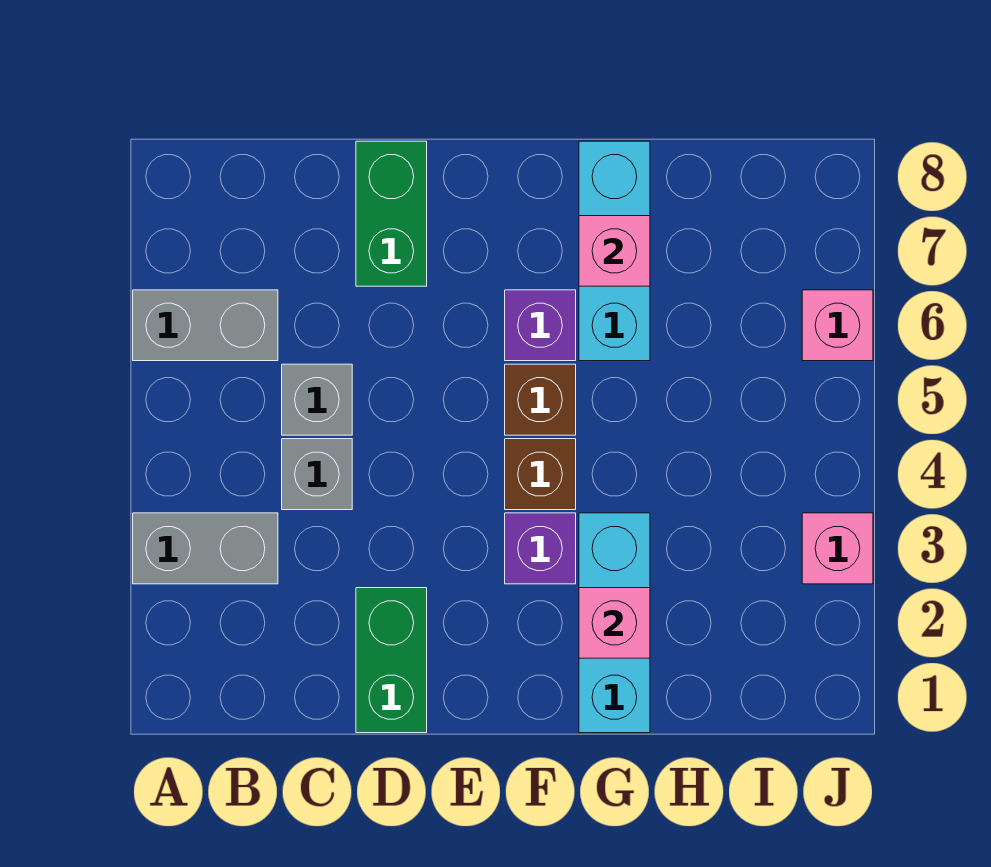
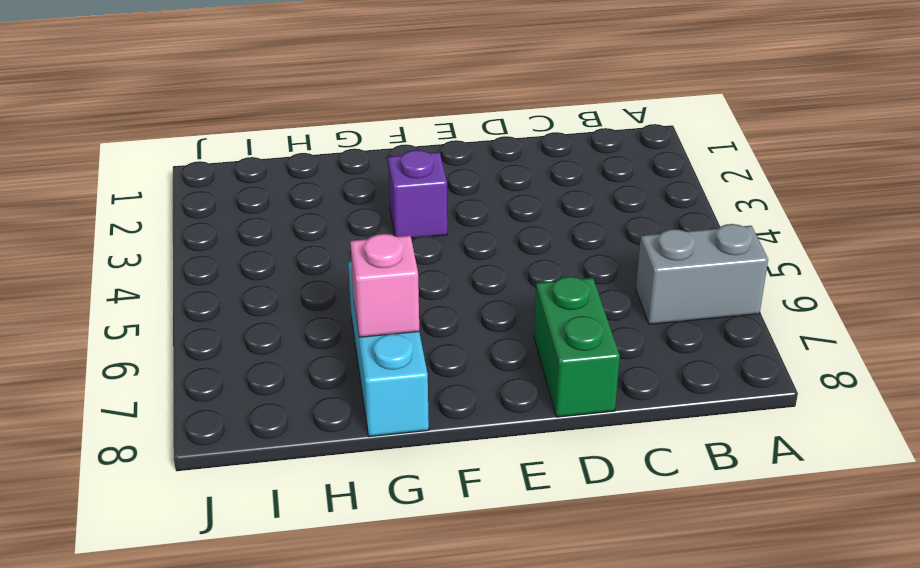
none -> grey brick A3:B3 level 1
none -> grey brick C4 level 1
none -> grey brick C5 level 1

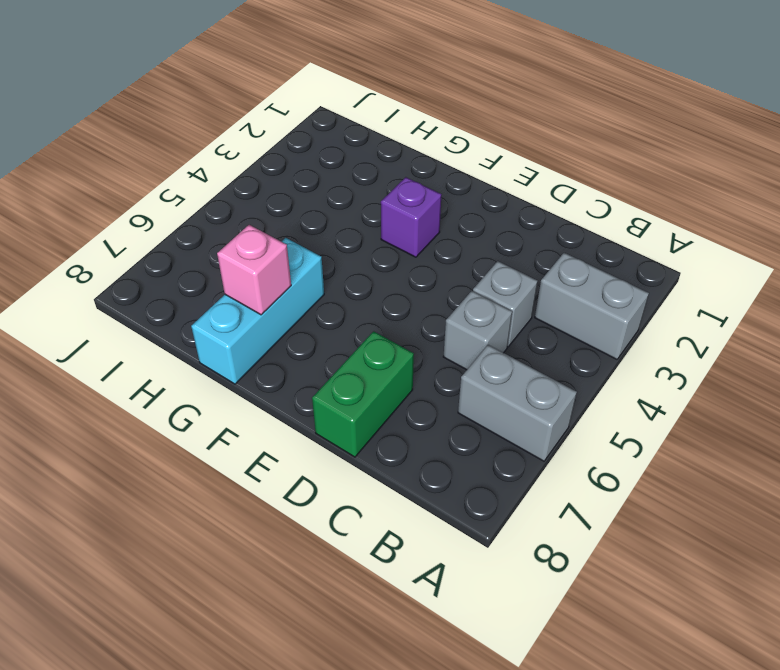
none -> green brick D1:D2 level 1
none -> brown brick F4 level 1
none -> brown brick F5 level 1

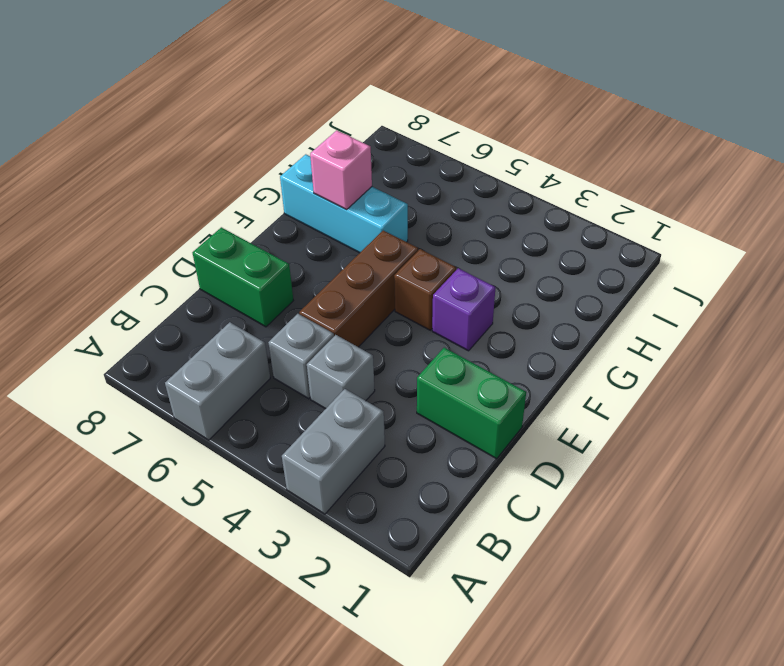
brown brick D5:F5 level 1 -> brown brick F5 level 1
none -> purple brick F6 level 1
none -> cyan brick G1:G3 level 1
none -> pink brick J3 level 1

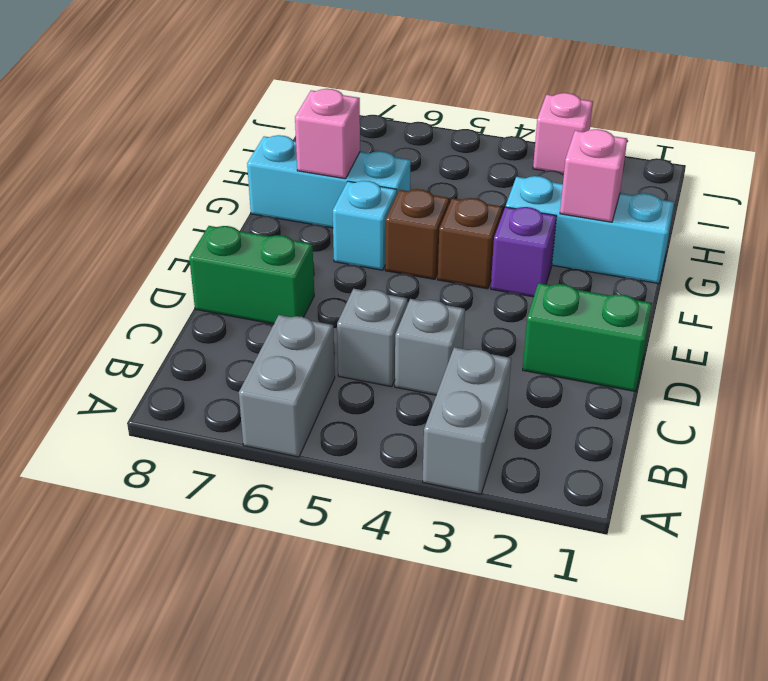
cyan brick F6 level 1 -> purple brick F6 level 1
none -> pink brick J6 level 1

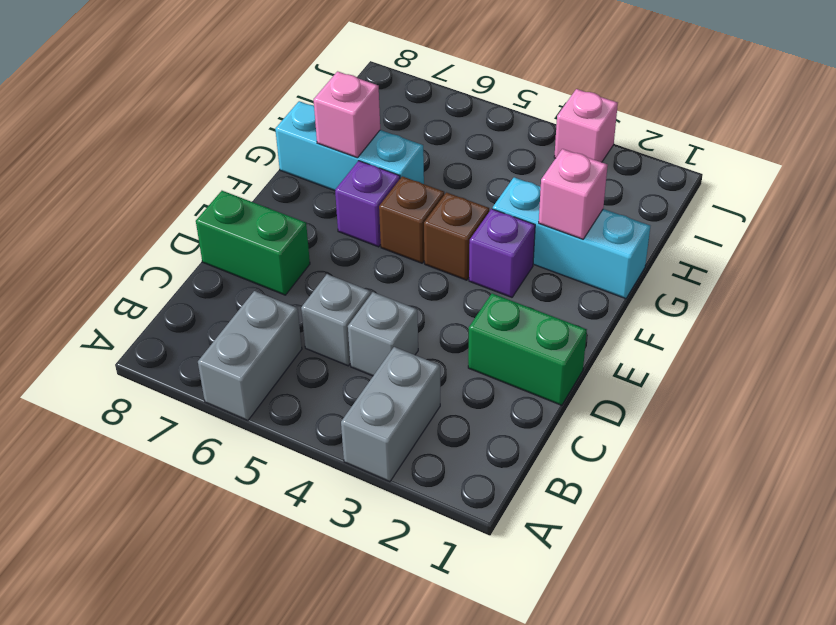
none -> pink brick J6 level 1

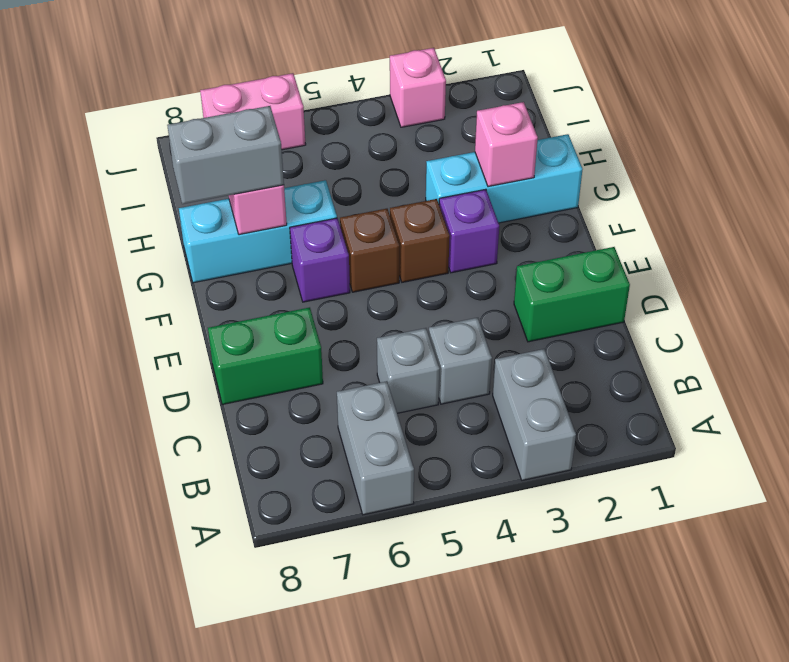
grey brick G7:G8 level 3 -> none
pink brick J6:J7 level 1 -> pink brick J6 level 1

